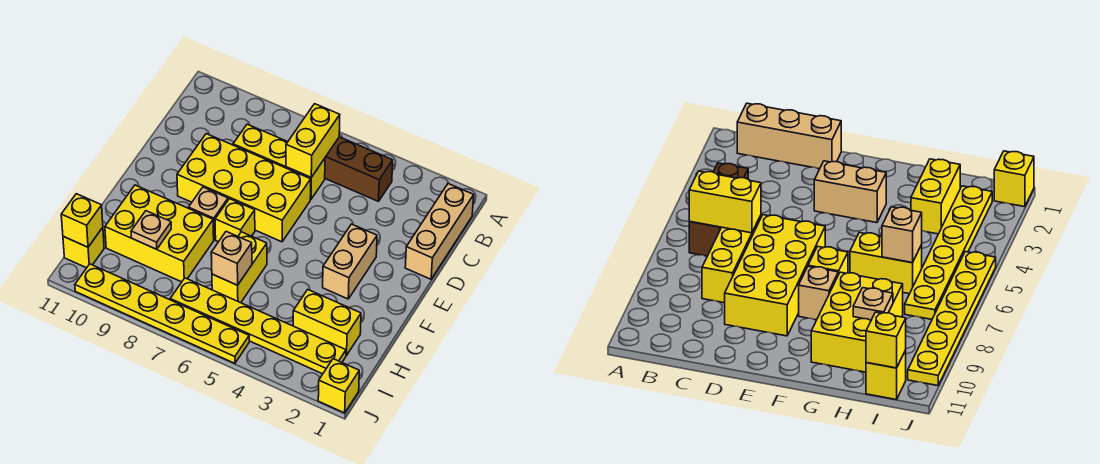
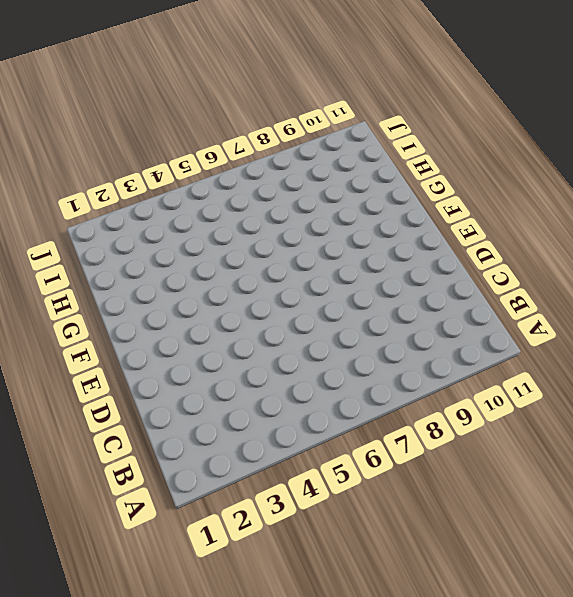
none -> tan brick B1:D1 level 1
none -> brown brick B4:B6 level 1
none -> yellow brick C6:C8 level 1

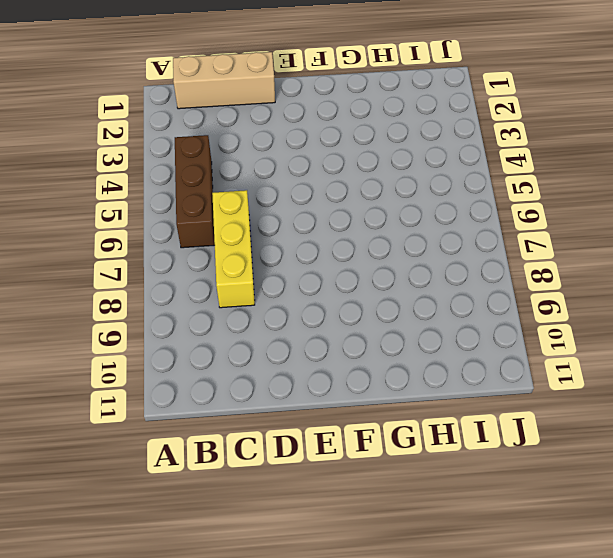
none -> yellow brick D6:E9 level 1
none -> tan brick E3:F3 level 1
none -> yellow brick F7 level 1

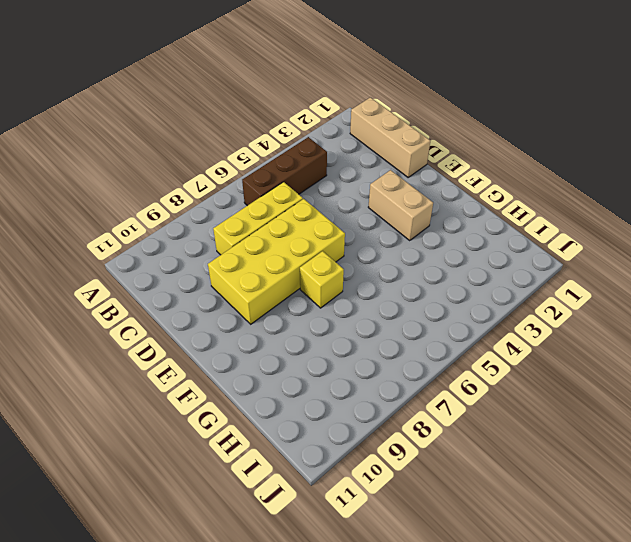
none -> tan brick F8 level 1
none -> yellow brick G6:H6 level 1
none -> yellow brick G8:H10 level 1

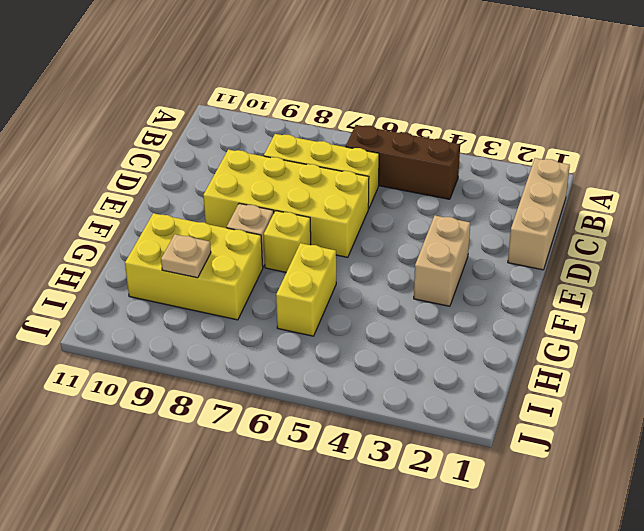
none -> yellow brick H2:H3 level 1
none -> yellow plate I2:I7 level 1
none -> yellow brick I11 level 1

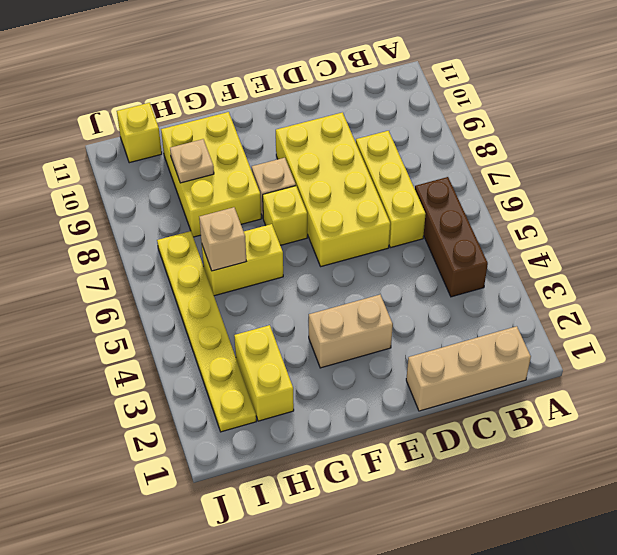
none -> yellow brick J1 level 1
none -> yellow plate J5:J10 level 1
none -> yellow brick B6:C6 level 2

